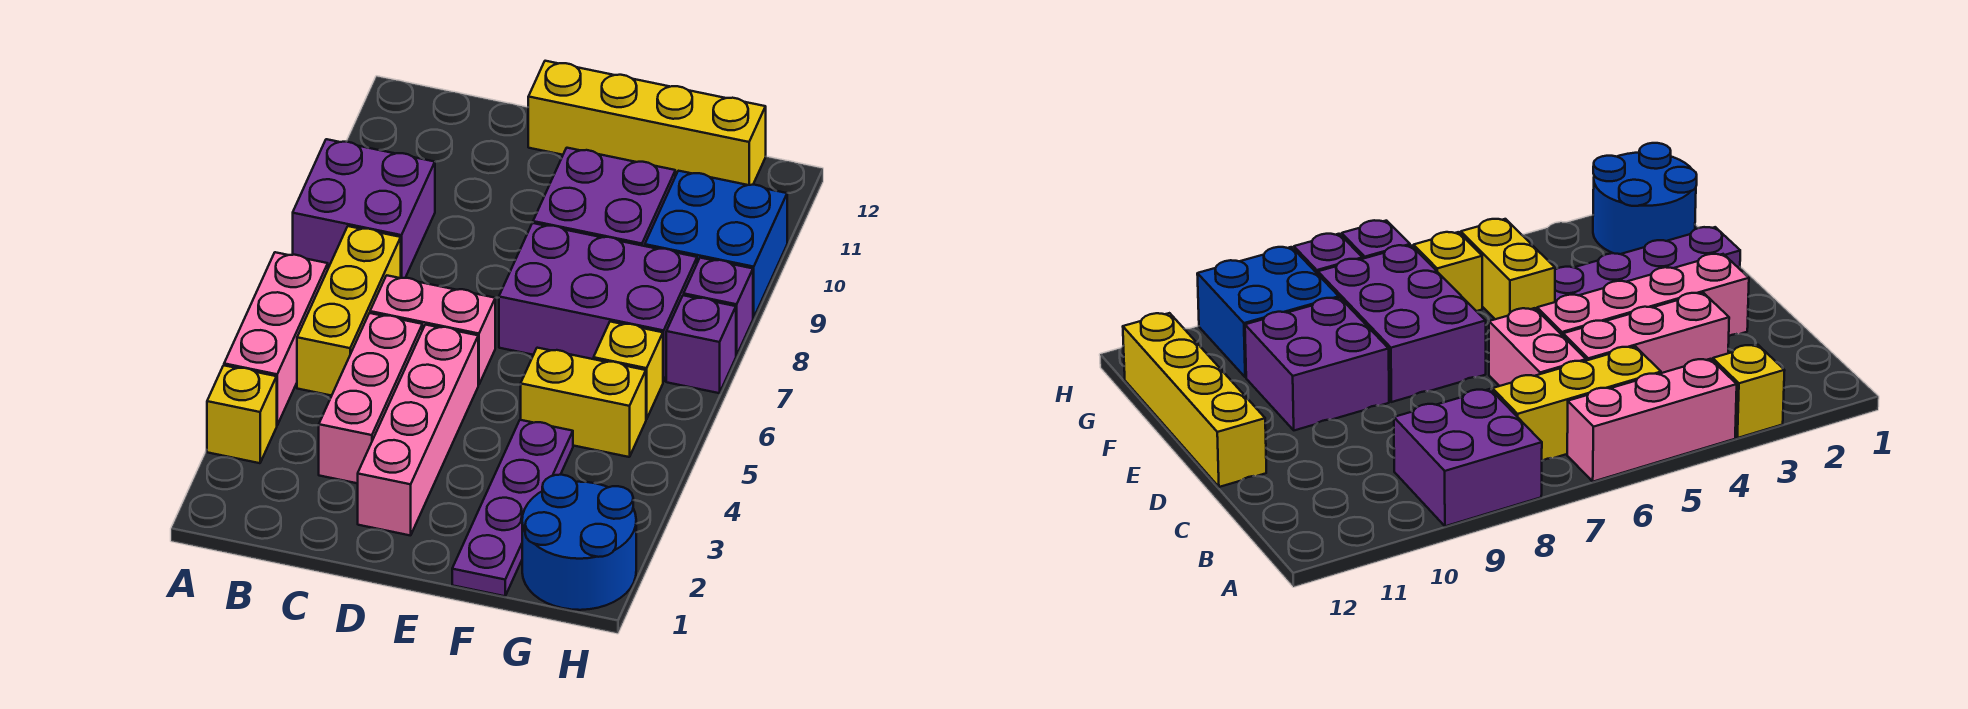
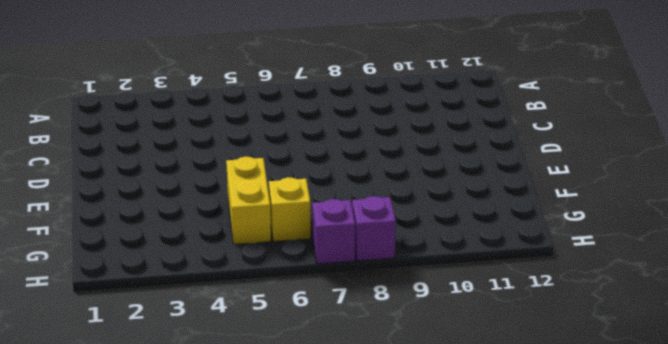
none -> yellow brick A3 level 1
none -> pink brick A4:A6 level 1
none -> purple brick A8:B9 level 1

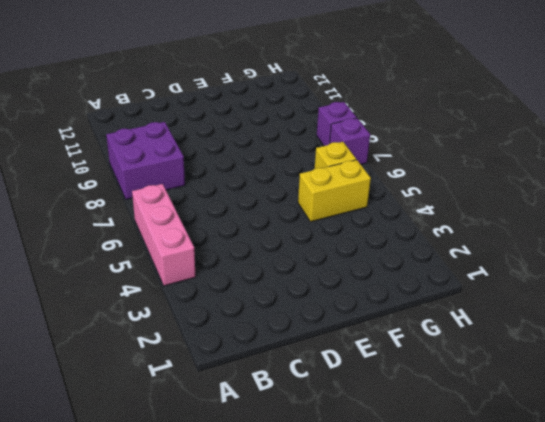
none -> yellow brick A3 level 1
none -> yellow brick B5:B7 level 1
none -> pink brick C3:C5 level 1

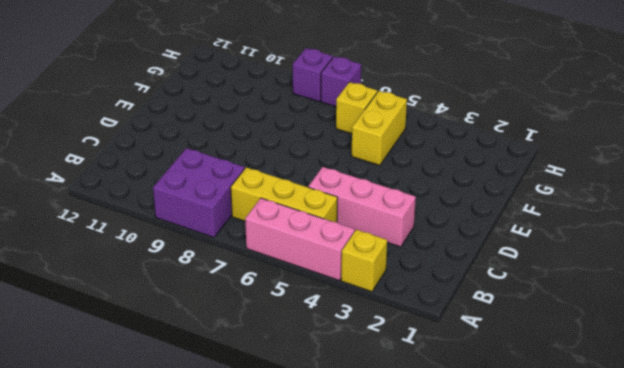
none -> pink brick C6:D6 level 1
none -> pink brick D2:D5 level 1
none -> yellow brick D12:G12 level 1

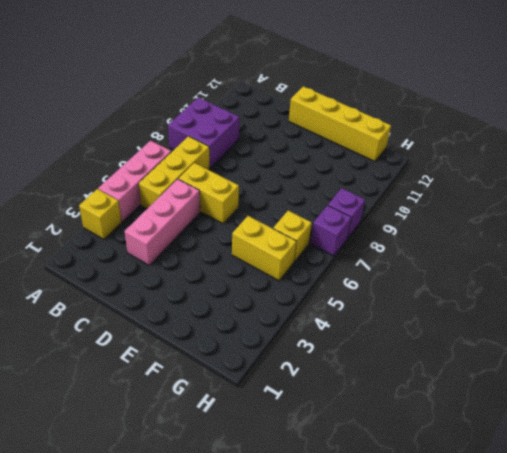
yellow brick C6:D6 level 1 -> pink brick C6:D6 level 1
none -> pink brick D2:D5 level 1
none -> purple brick E7:G8 level 1
none -> purple brick E9:F10 level 1

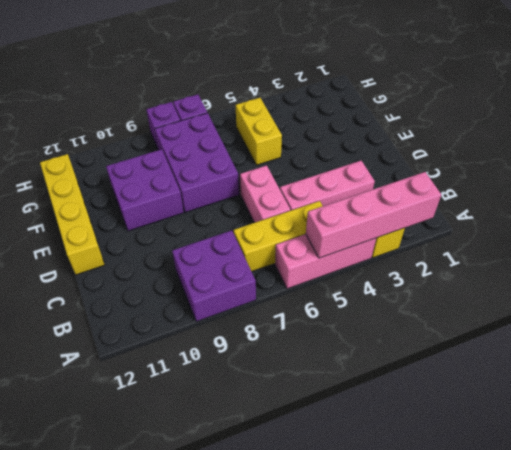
pink brick A2:A5 level 2 -> pink brick D2:D5 level 1
none -> purple plate F1:F4 level 1
none -> blue round brick G1:H2 level 1
none -> yellow brick G6 level 1

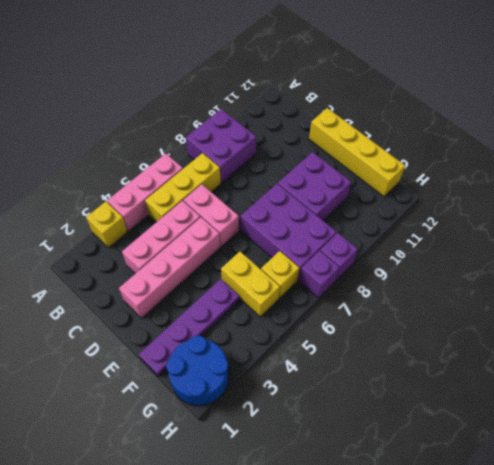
none -> blue brick G9:H10 level 1

